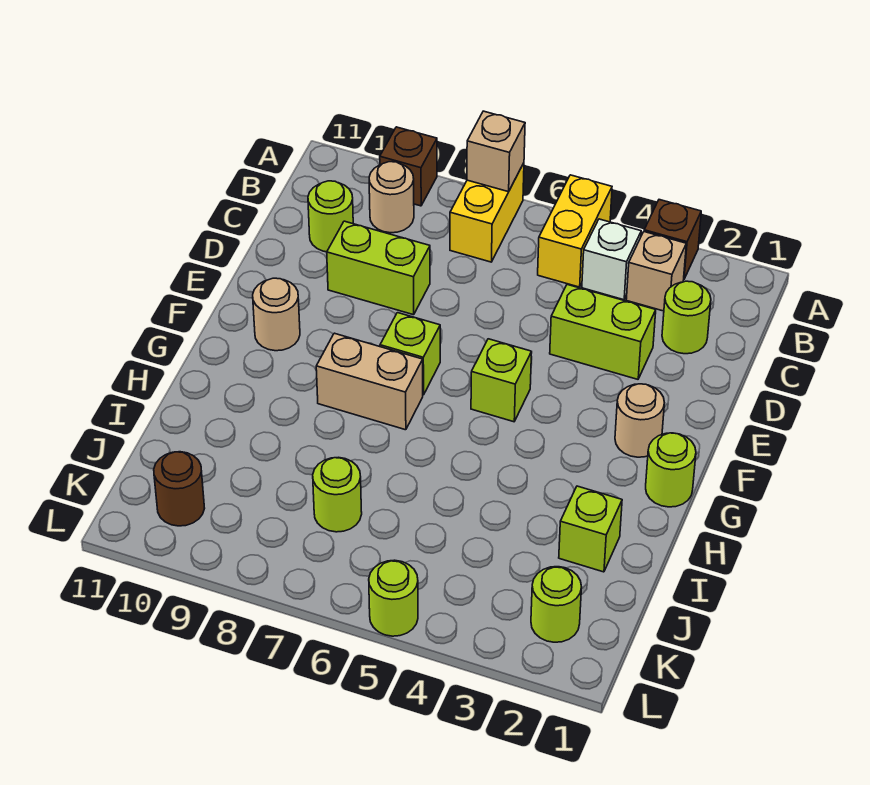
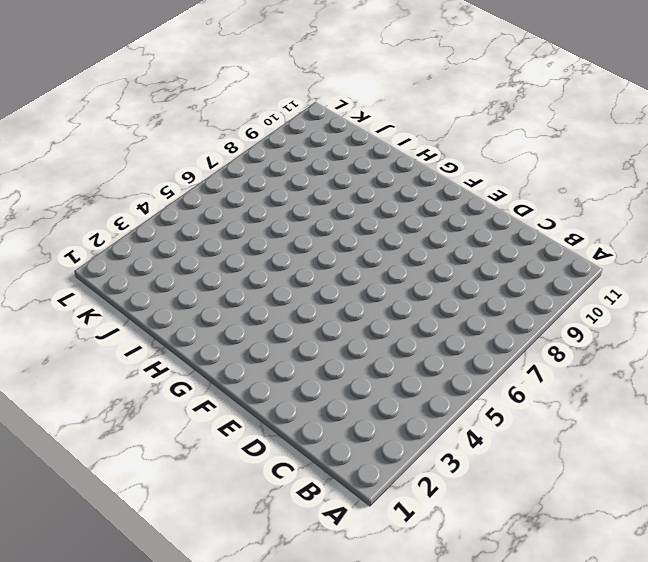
none -> brown brick A3 level 1
none -> yellow brick A5:B5 level 1
none -> yellow brick A7:B7 level 1

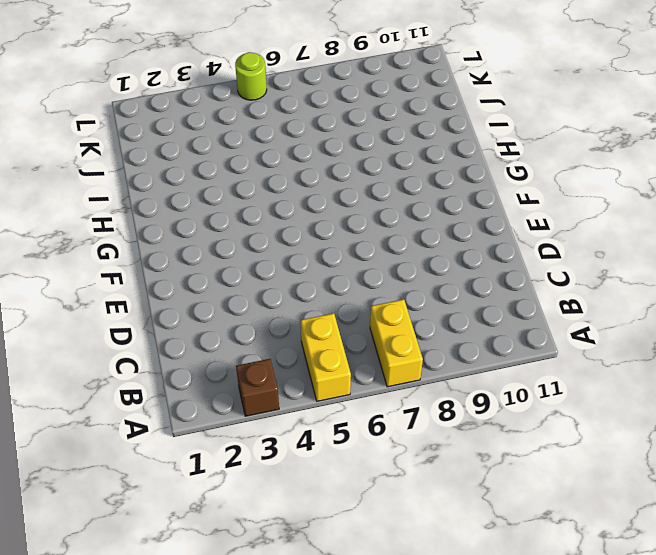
none -> brown brick A9 level 1
none -> tan brick B3 level 1
none -> white brick B4 level 1

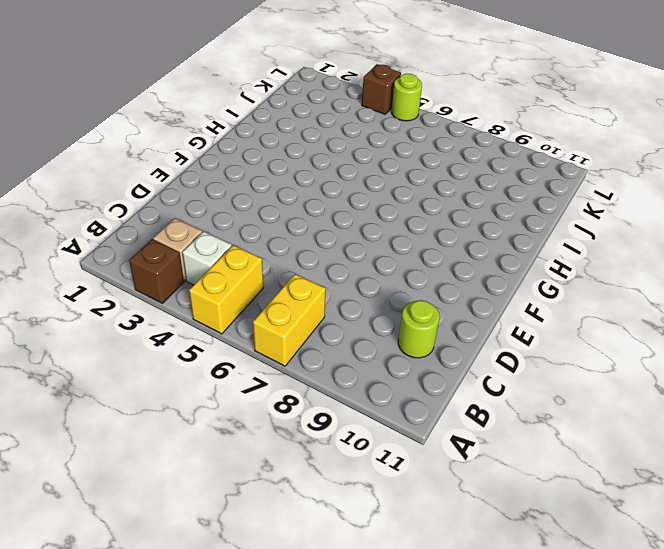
brown brick L4 level 1 -> brown brick A9 level 1
none -> tan round brick B9 level 1
none -> lime round brick C2 level 1
none -> lime brick D3:D4 level 1

